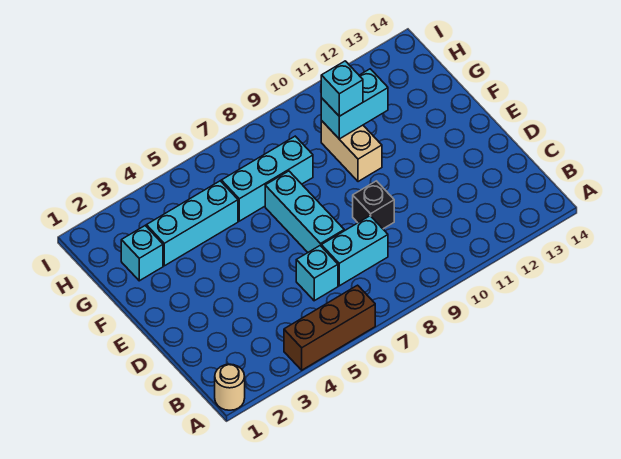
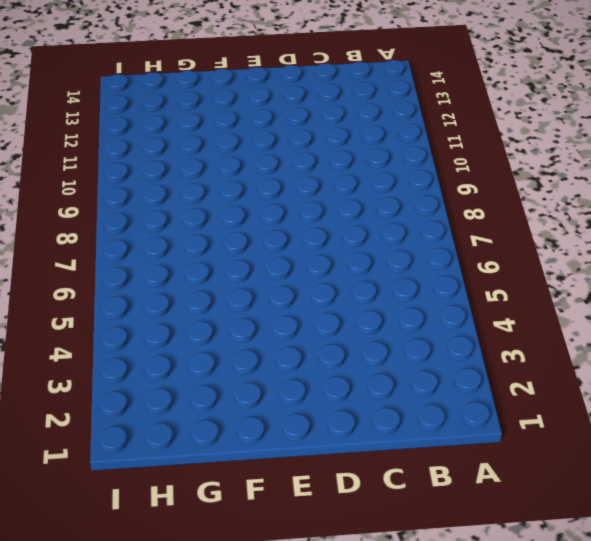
none -> tan round brick A1 level 1
none -> brown brick A4:A6 level 1
none -> cyan brick C6 level 1

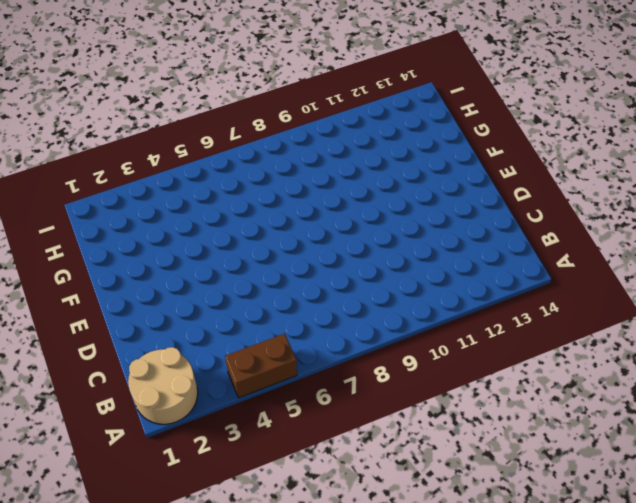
tan round brick A1:B2 level 1 -> tan round brick A1 level 1
brown brick A4:A5 level 1 -> brown brick A4:A6 level 1
none -> cyan brick C6 level 1
none -> cyan brick C7:C8 level 1
none -> cyan brick D7:F7 level 1

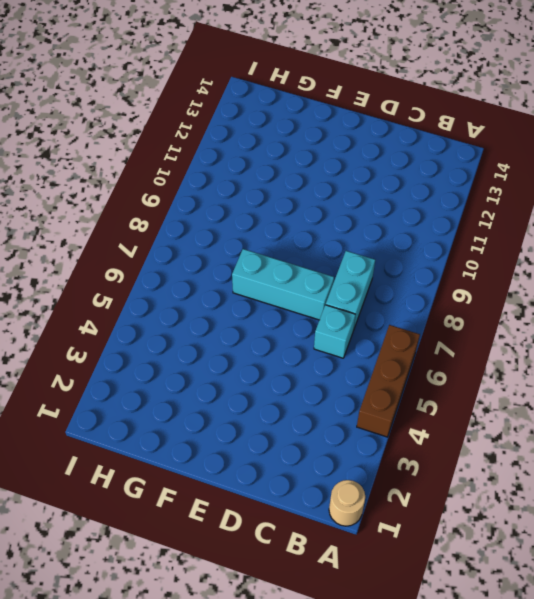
none -> black brick D9 level 1
none -> tan brick F10:G10 level 1
none -> cyan brick G2 level 1

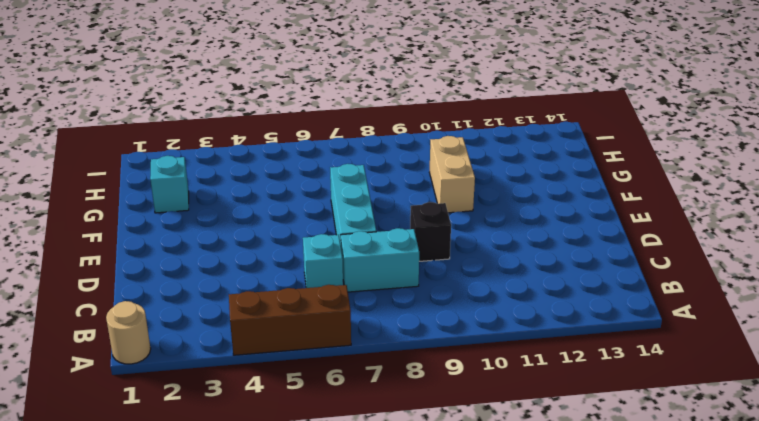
none -> cyan brick G3:G5 level 1
none -> cyan brick G6:G8 level 1
none -> cyan brick G10:G11 level 2

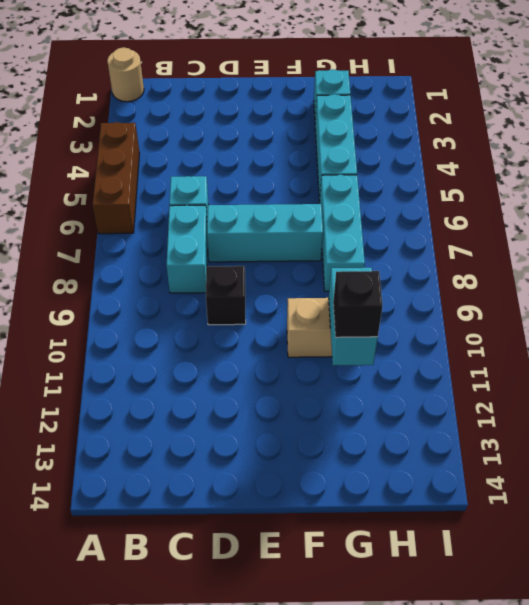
black brick G11 level 3 -> none
none -> cyan brick G10 level 3

